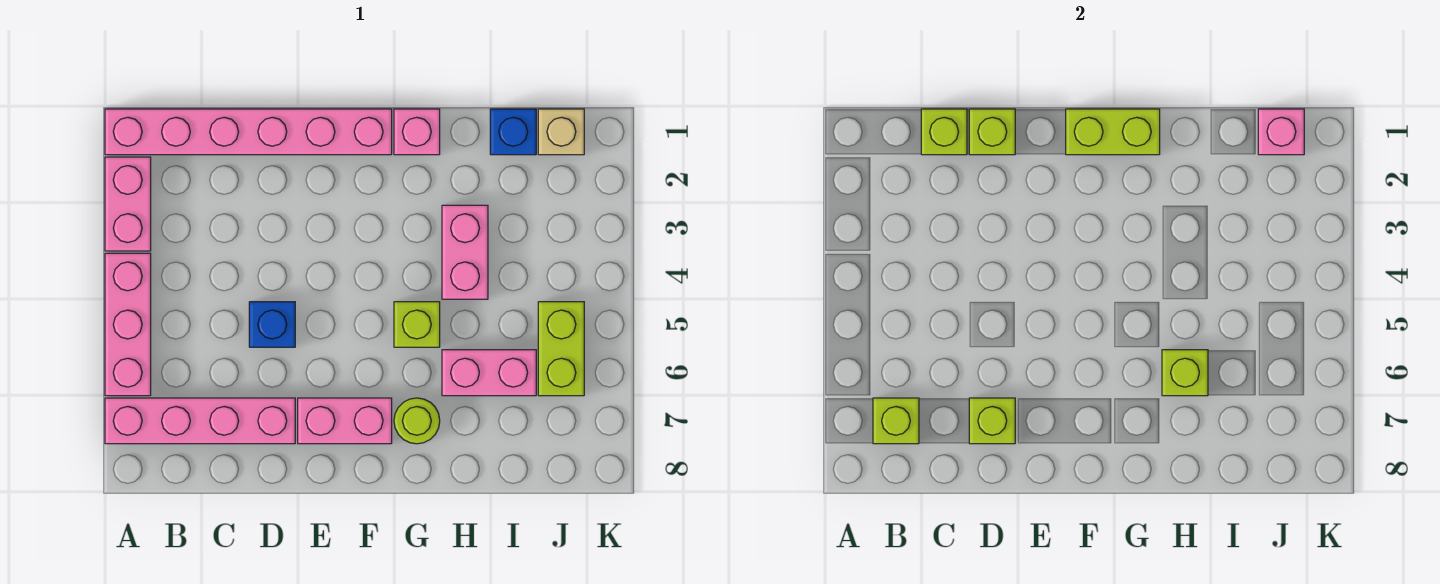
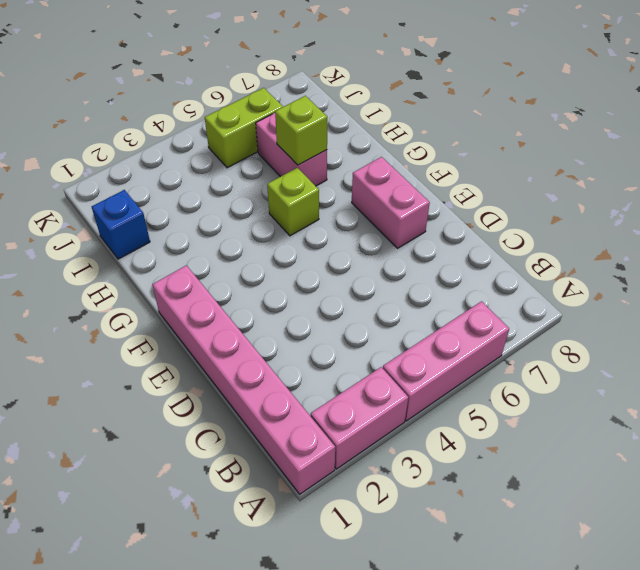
none -> pink brick A7:D7 level 1
none -> blue brick D5 level 1
none -> pink brick G1 level 1

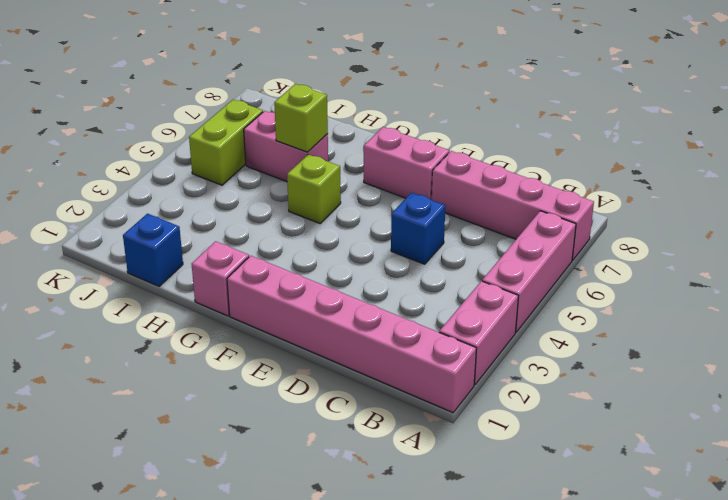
none -> lime round brick G7 level 1
none -> pink brick H3:H4 level 1
none -> tan brick J1 level 1

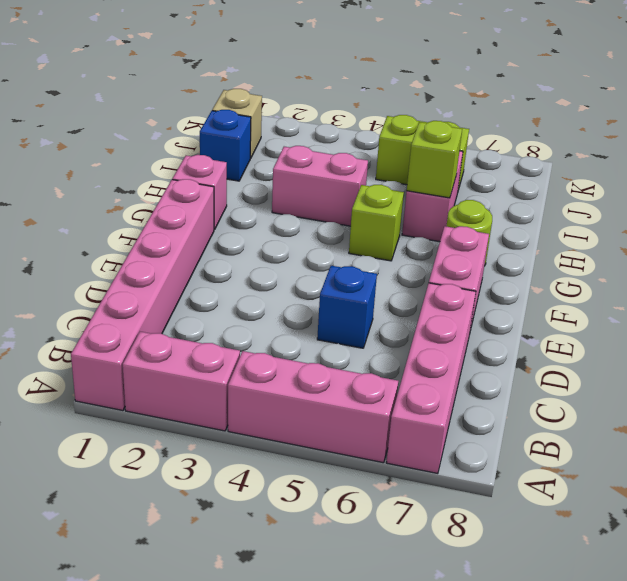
none -> lime brick B7 level 2
none -> lime brick C1 level 2
none -> lime brick D1 level 2

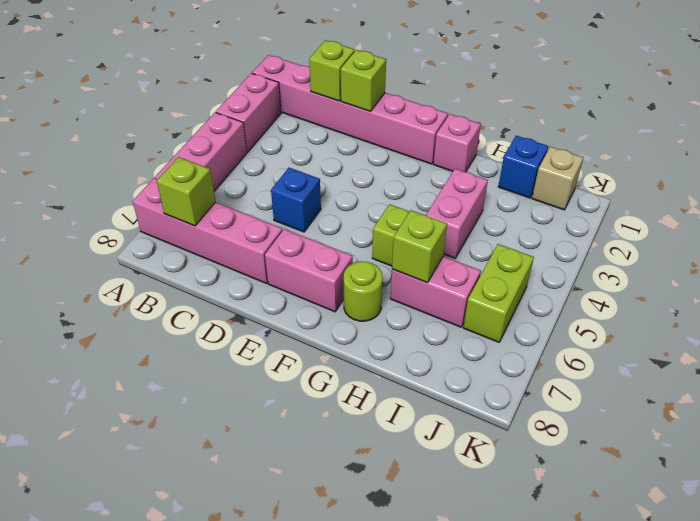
none -> lime brick D7 level 2
none -> lime brick F1:G1 level 2
none -> pink brick J1 level 2

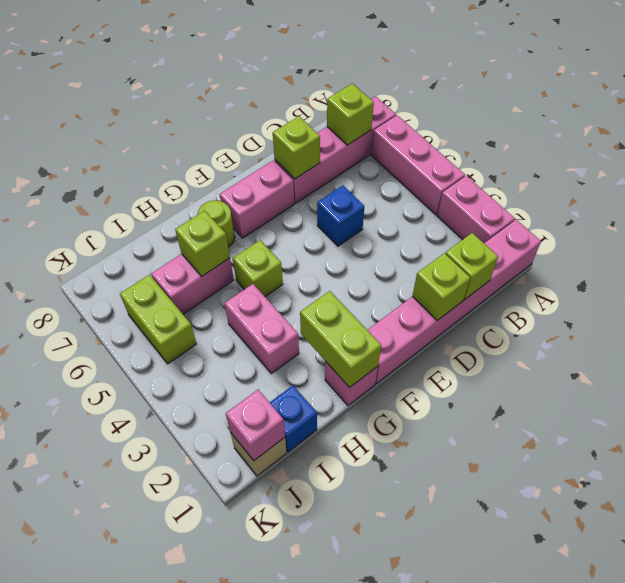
lime brick G1:G2 level 2 -> lime brick F1:G1 level 2

